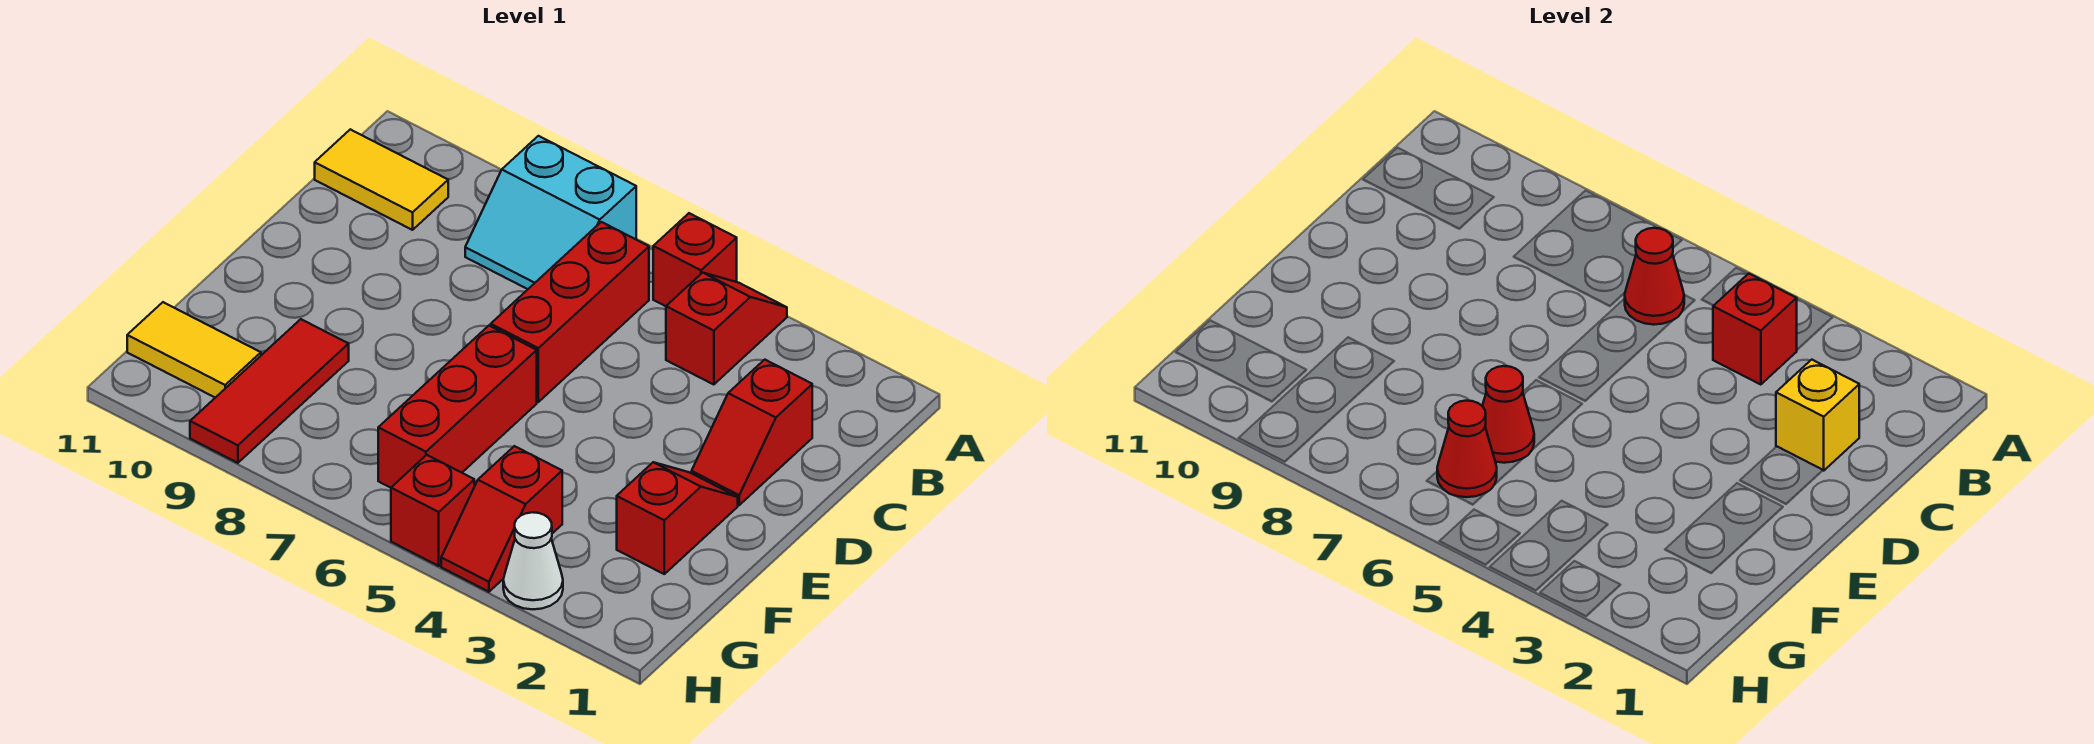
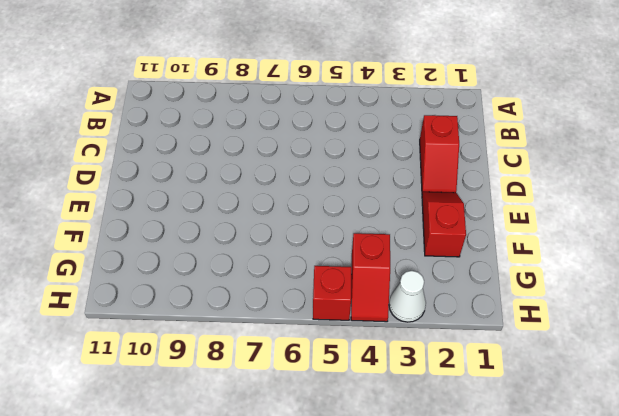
none -> red slope A4:B4 level 1 top B
none -> red brick A5 level 1
none -> cyan slope A7:B8 level 1 top A

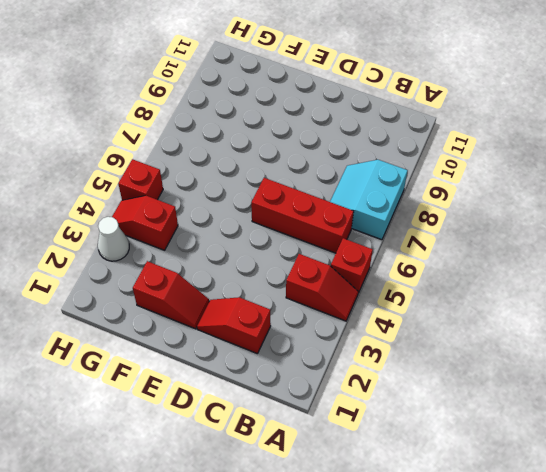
none -> yellow tile B10:B11 level 1
none -> red brick E6:G6 level 1
none -> red tile F9:H9 level 1

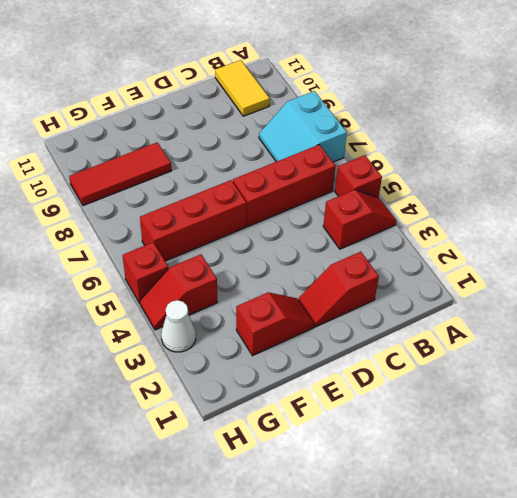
none -> yellow tile G10:G11 level 1
none -> red brick B4 level 2
none -> red cone B6 level 2

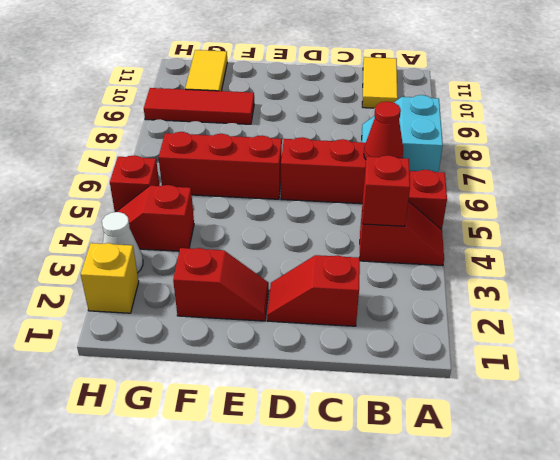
yellow brick H2 level 1 -> yellow brick C2 level 2
none -> red cone F6 level 2
none -> red cone G6 level 2

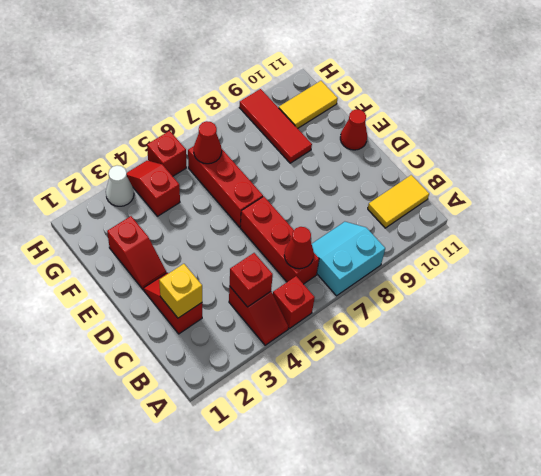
red cone E11 level 1 -> red cone F6 level 2

